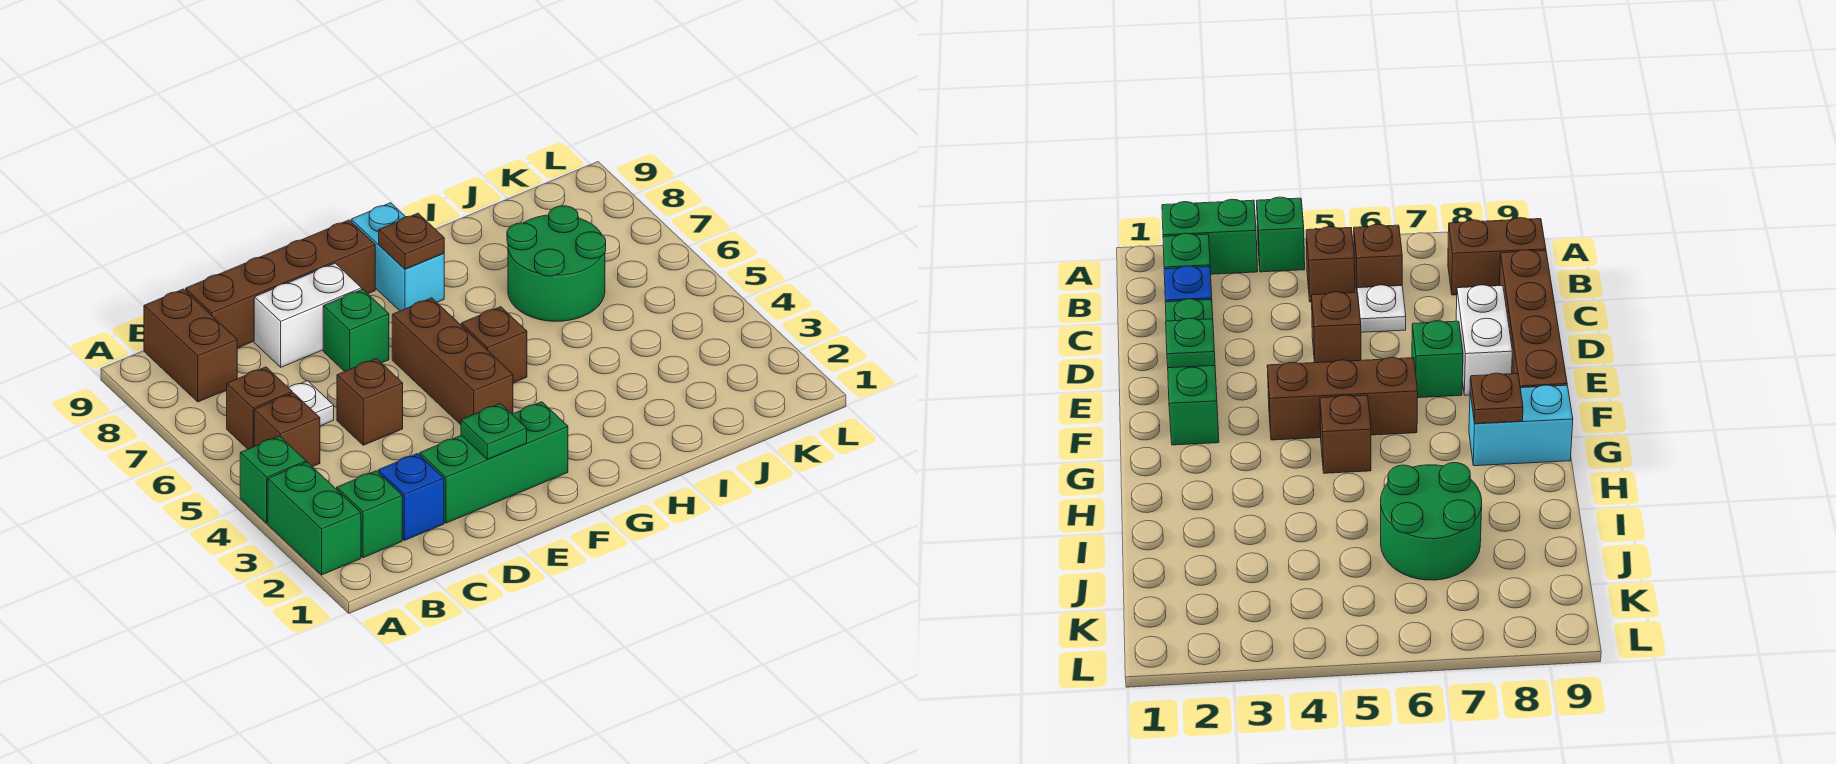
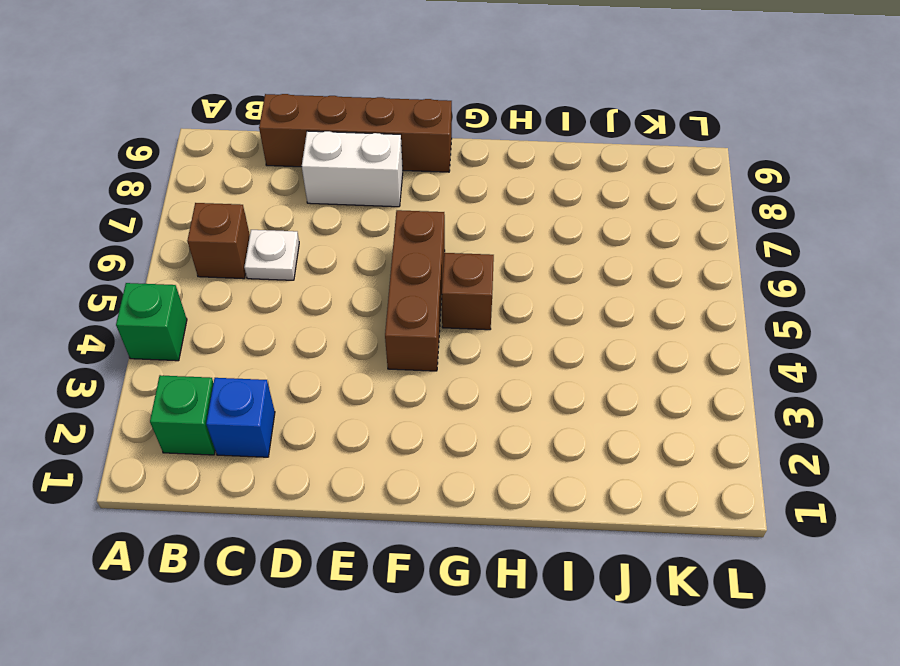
none -> green brick A2:A3 level 1
none -> brown brick B5 level 1
none -> brown brick B8:B9 level 1

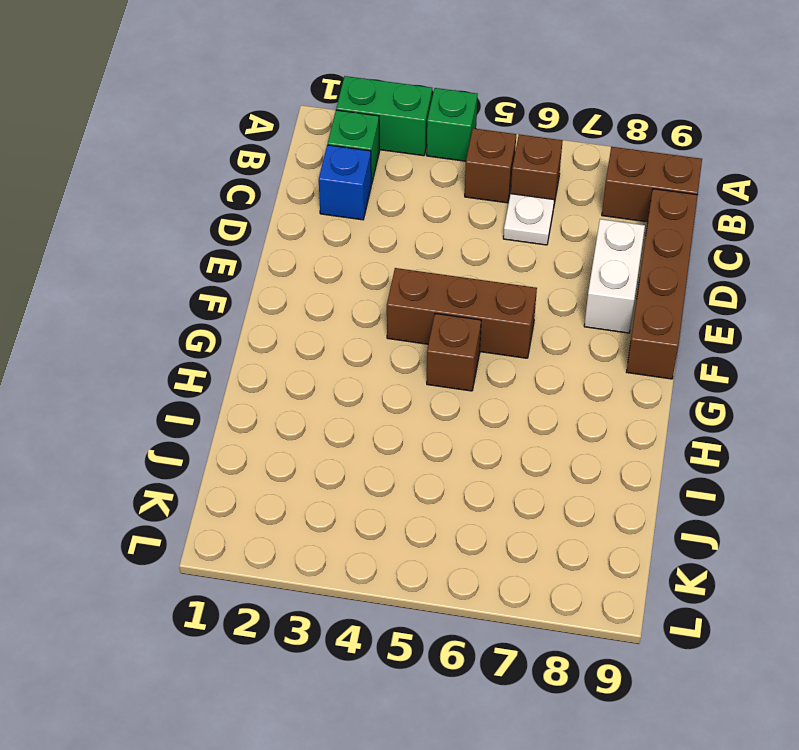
none -> green brick D2:F2 level 1
none -> brown brick D5 level 1
none -> green brick E7 level 1

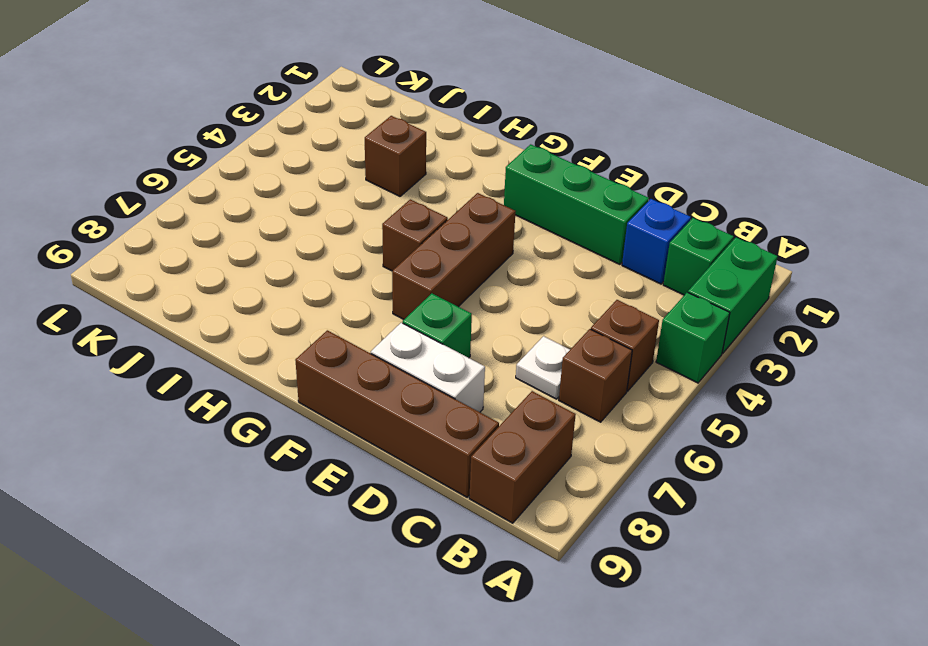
brown brick I3 level 1 -> brown brick D5 level 1
none -> cyan brick G8:G9 level 1
none -> green round brick I6:J7 level 1
none -> green plate E2 level 2

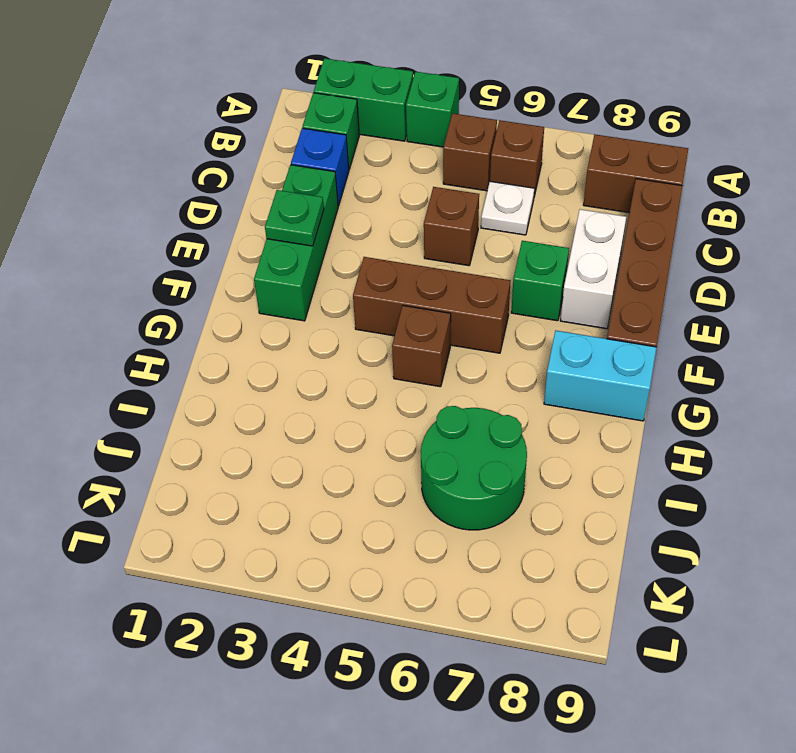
none -> brown plate G8 level 2

